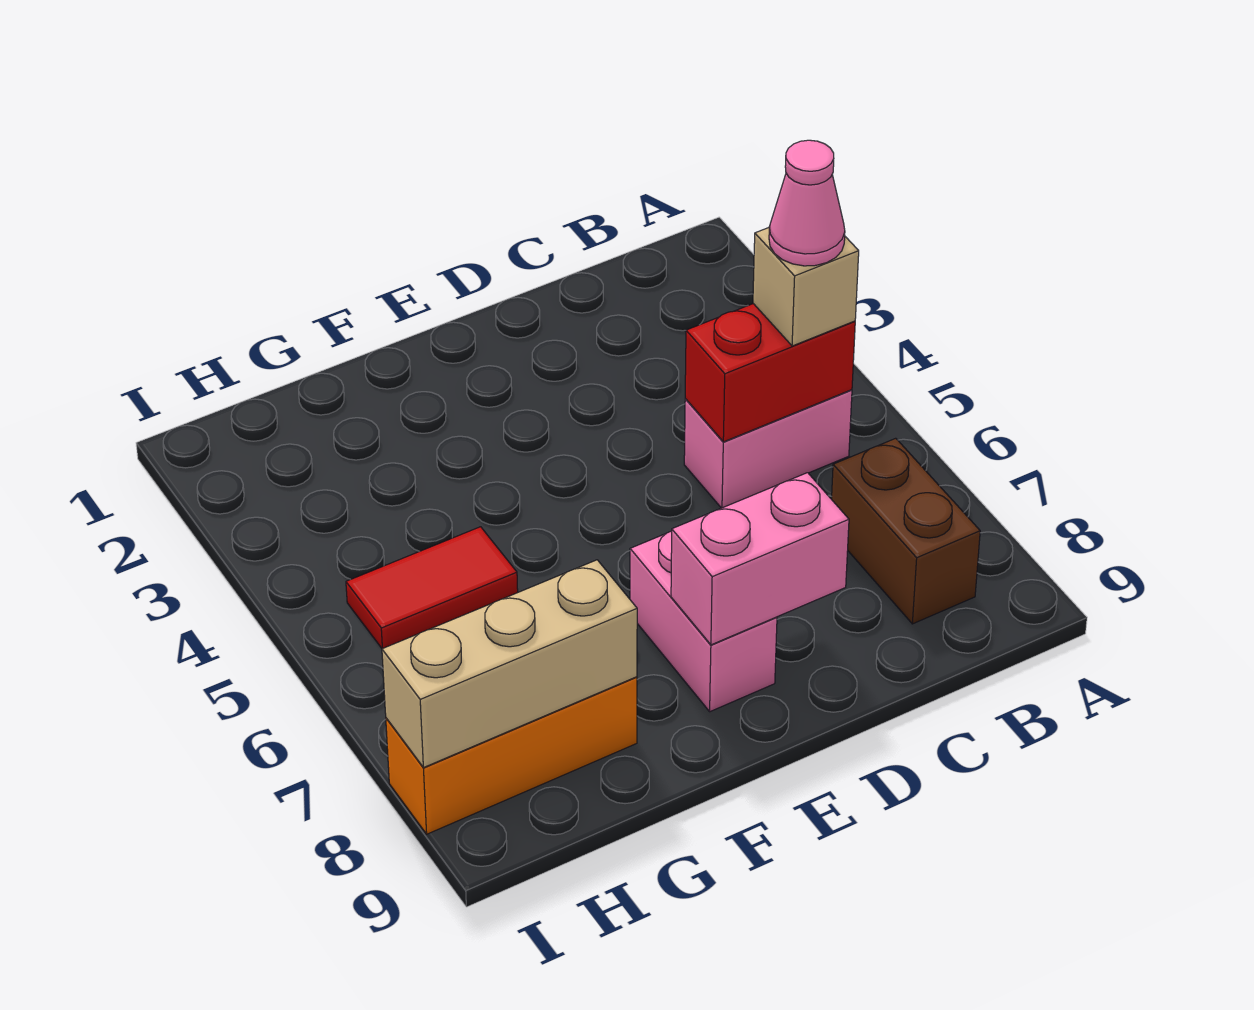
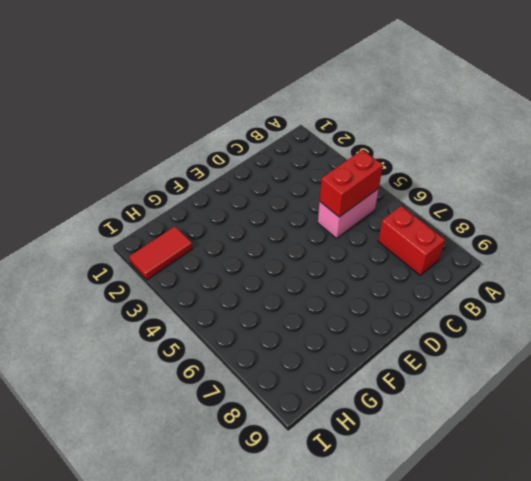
red brick B7:B8 level 1 -> brown brick B7:B8 level 1
red tile H2:I2 level 1 -> red tile G5:H5 level 1
none -> pink brick E7:E8 level 1
none -> orange brick G8:I8 level 1

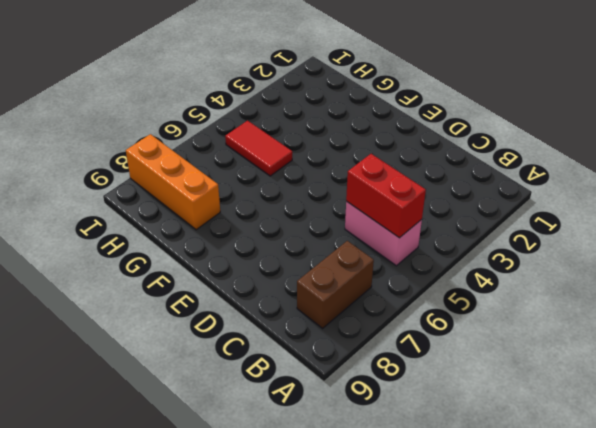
none -> pink brick E7:E8 level 1
none -> pink brick D8:E8 level 2

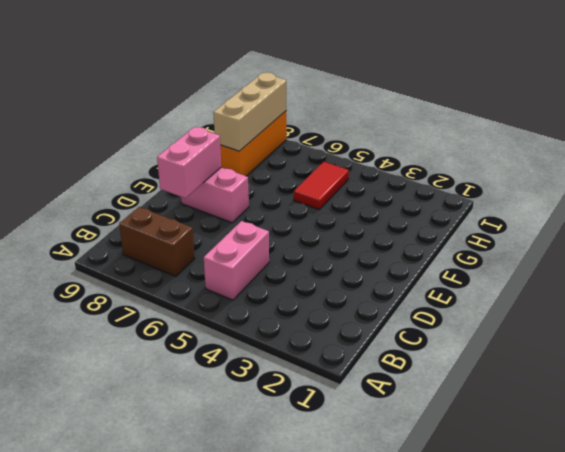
none -> red brick B5:C5 level 2
none -> tan brick B5 level 3

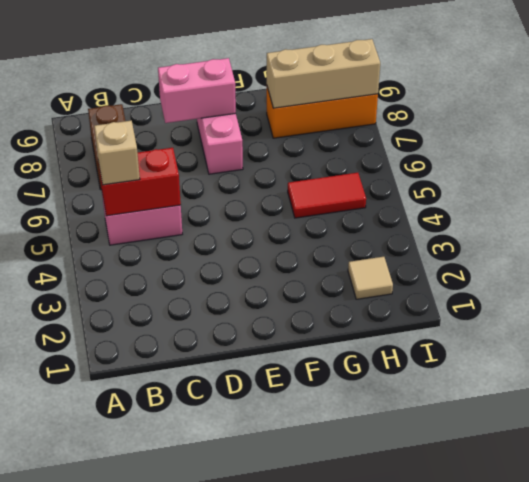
tan tile H2 level 1 -> none
none -> pink cone B5 level 4

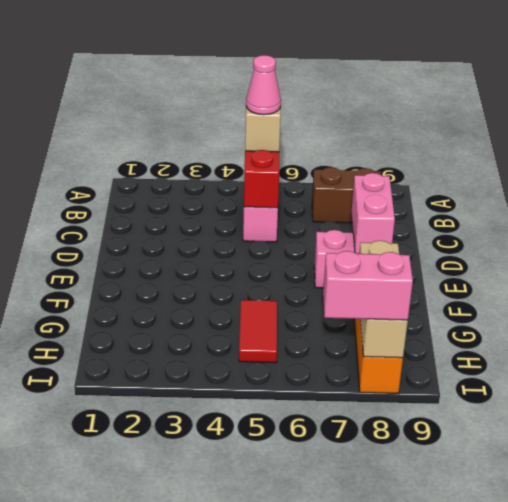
pink brick I7:I8 level 3 -> none

